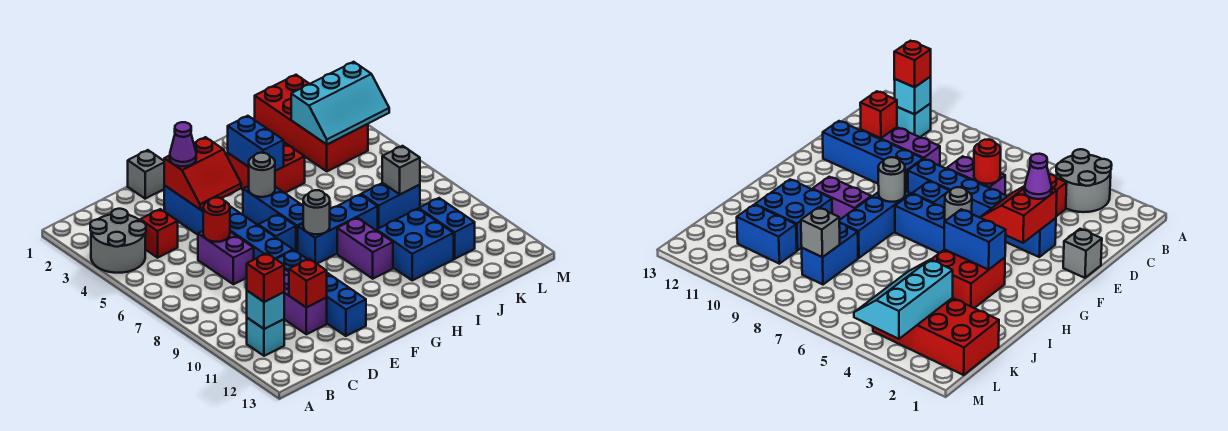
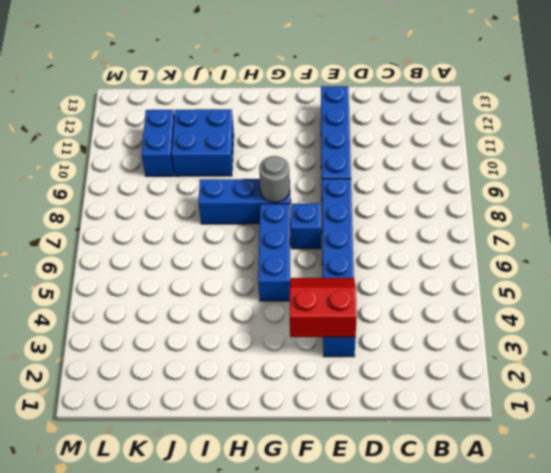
none -> grey round brick A3:B4 level 1
none -> cyan brick B11 level 1
none -> red brick C4 level 1

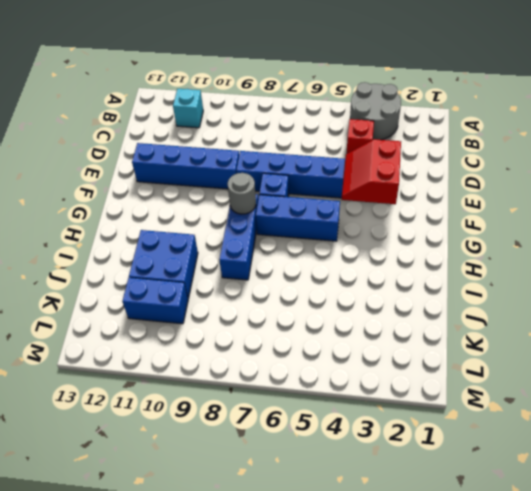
none -> purple brick D6:D7 level 1
none -> purple brick D9:D11 level 1
none -> grey brick E1 level 1

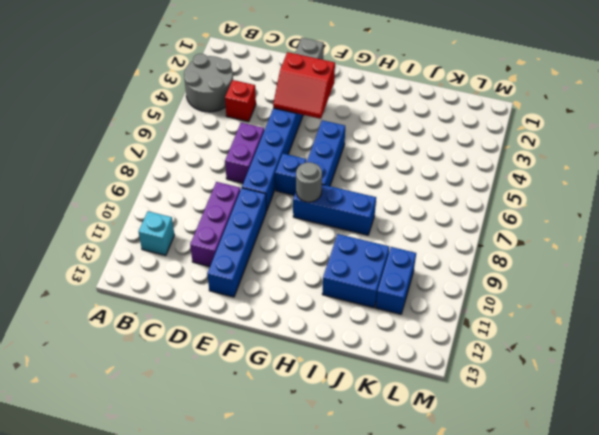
none -> red brick H3:I4 level 1
none -> purple brick H9:H10 level 1
none -> blue brick J8:K8 level 1

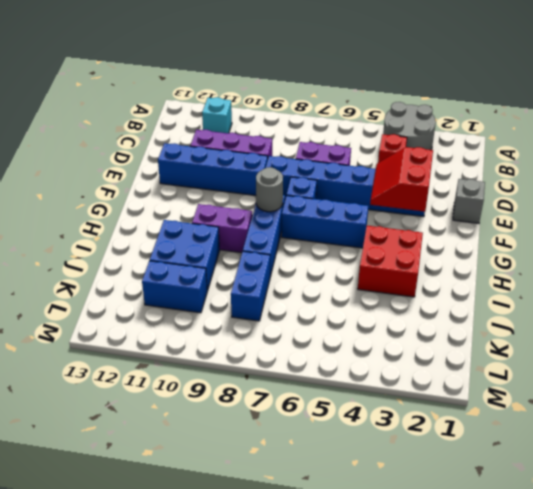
none -> red brick K1:L4 level 1
none -> cyan brick B11 level 2
none -> red round brick D6 level 2

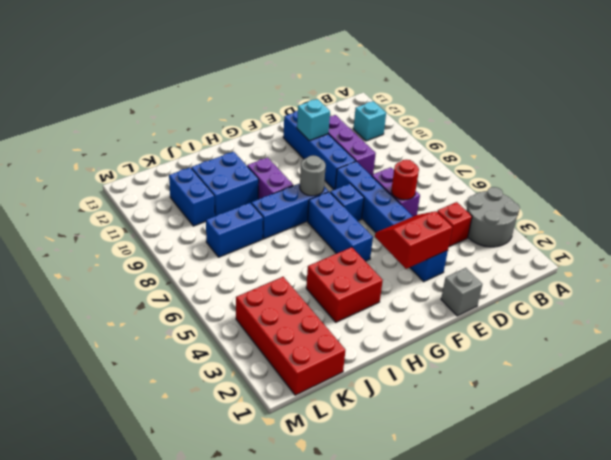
cyan brick E11 level 2 -> cyan brick B11 level 2
none -> red brick D11 level 2
none -> grey round brick G5 level 2
none -> blue brick H3:H4 level 2

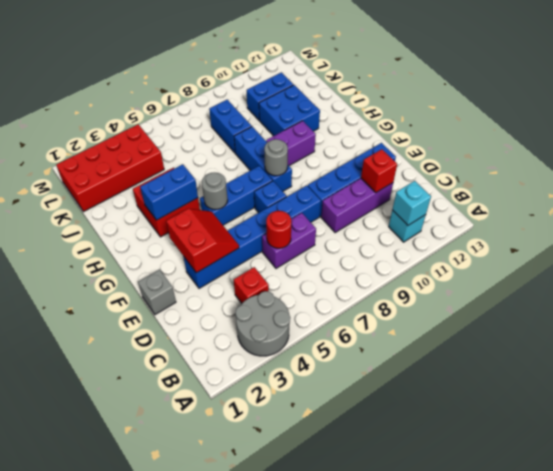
none -> cyan slope K3:M4 level 2 top 3
none -> grey brick K8 level 2
none -> red brick B11 level 3

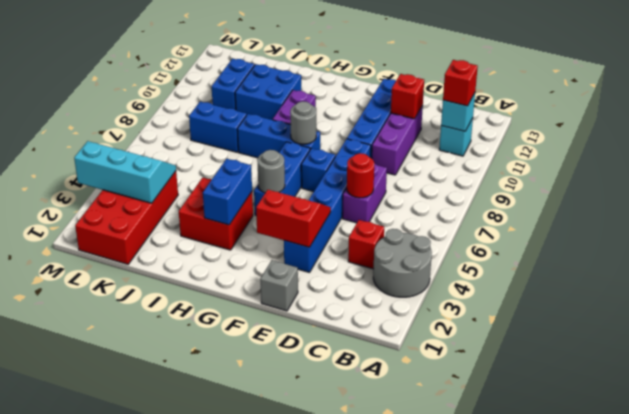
none -> grey brick K8 level 2
none -> purple cone E3 level 3

